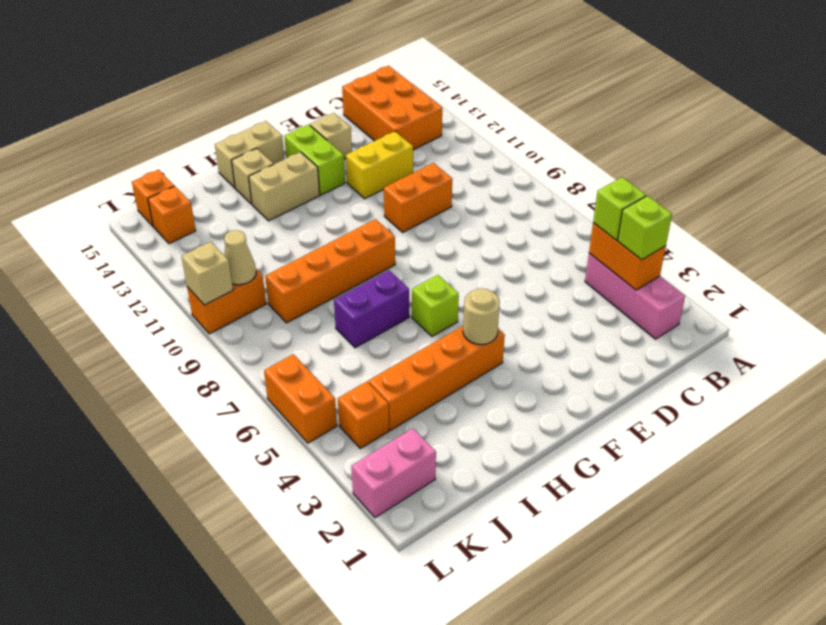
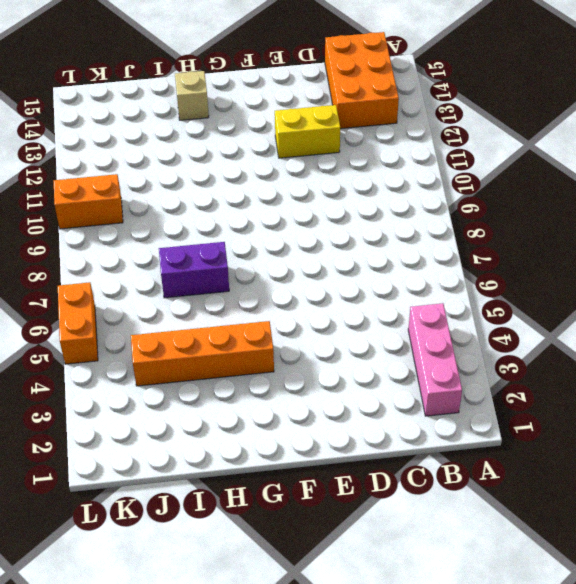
none -> orange brick D10:E10 level 1
none -> tan brick E14 level 1
none -> lime brick F13:F14 level 1

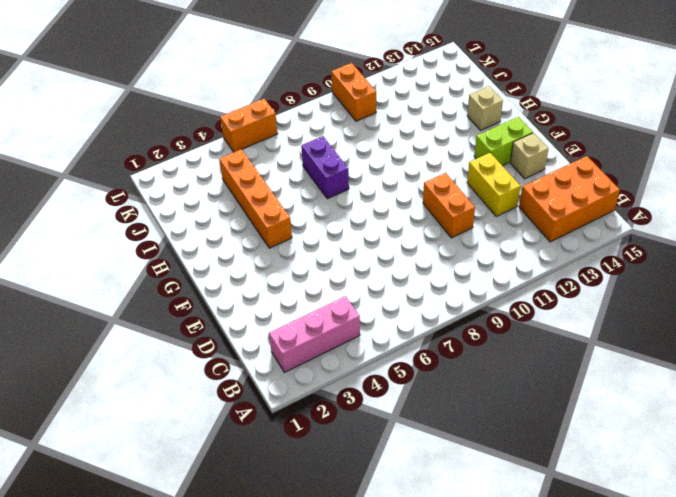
none -> lime brick G6 level 1
none -> orange brick G9:J9 level 1
none -> tan brick G13:H13 level 1

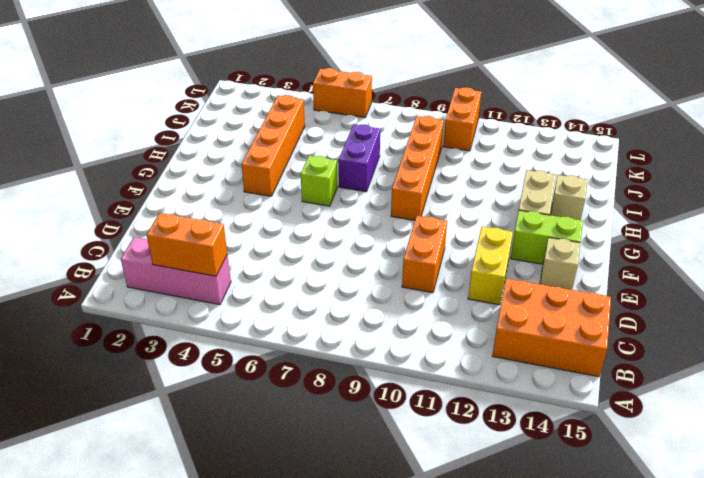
none -> tan brick G15:H15 level 1
none -> pink brick K2:L2 level 1
none -> orange brick K4 level 1

